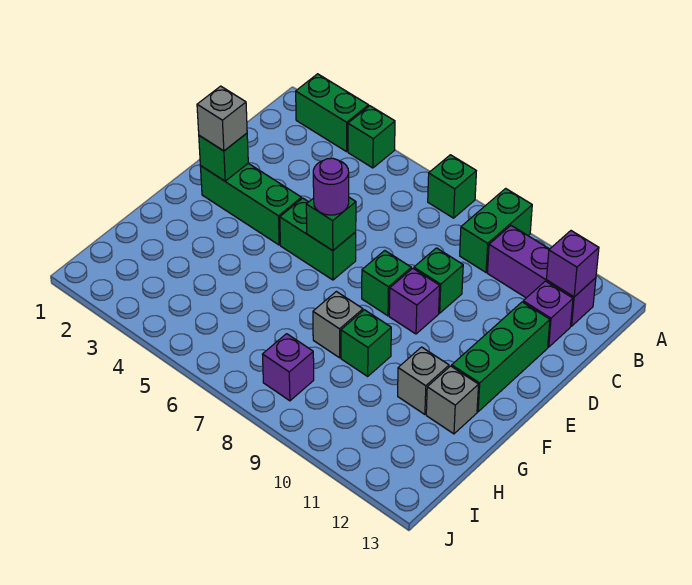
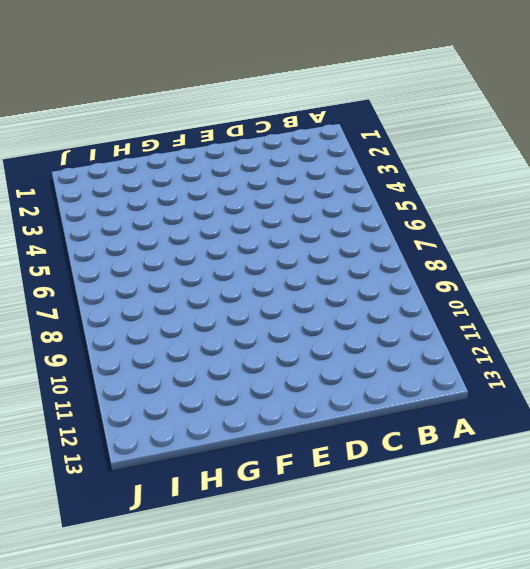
none -> green brick A2:A3 level 1
none -> green brick A4 level 1
none -> green brick A7 level 1

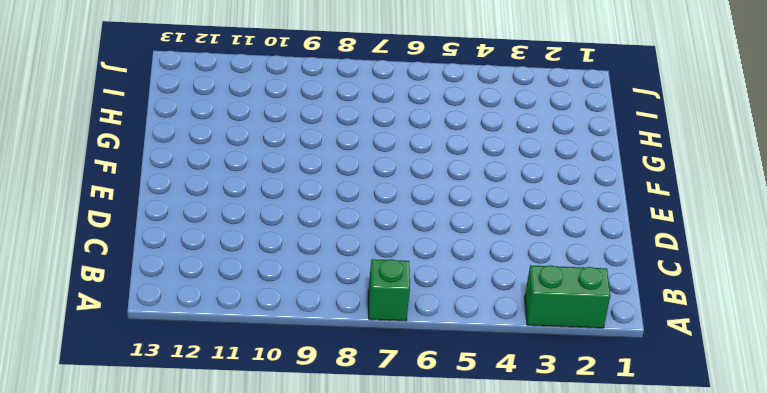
none -> green brick A4 level 1
none -> green brick A9:B9 level 1
none -> purple brick B10:B12 level 1

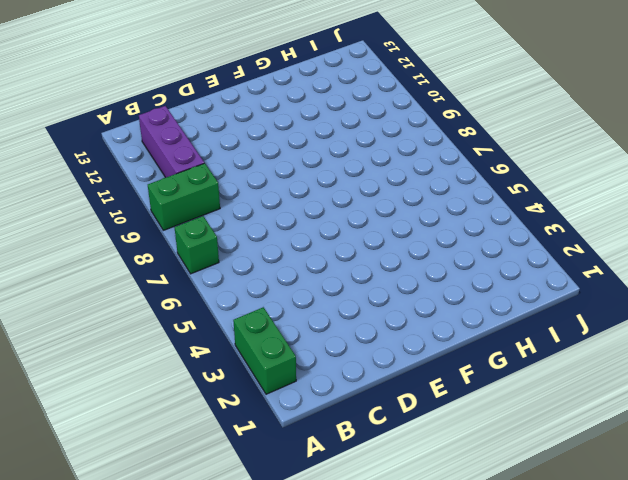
none -> green brick A4 level 1
none -> purple brick C12 level 1
none -> green brick D9 level 1

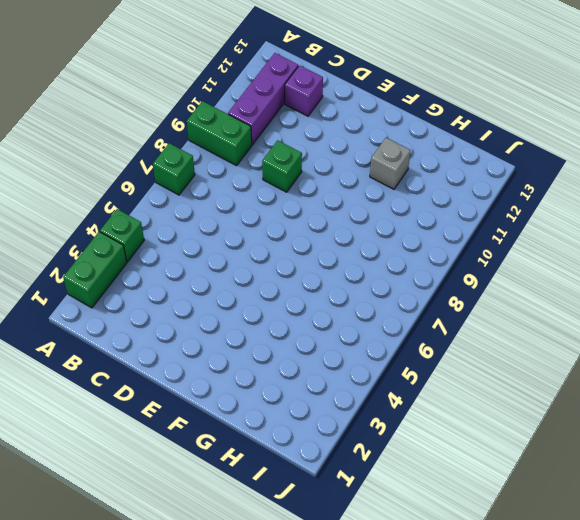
none -> green brick D12:F12 level 1
none -> green brick E2:E4 level 1
none -> green brick E5:E6 level 1

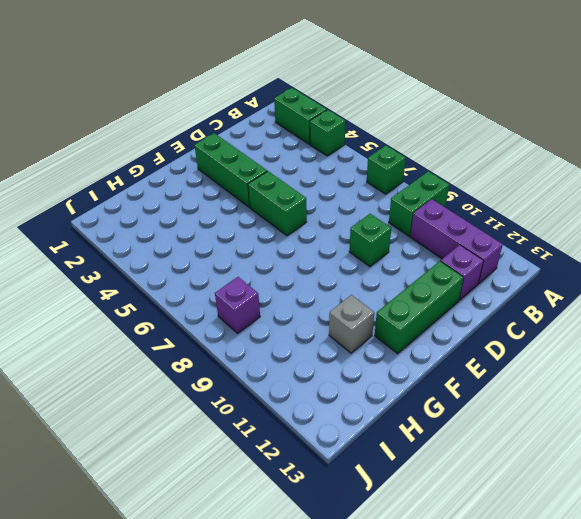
none -> green brick E8 level 1
none -> purple brick E9 level 1
none -> grey brick G8 level 1

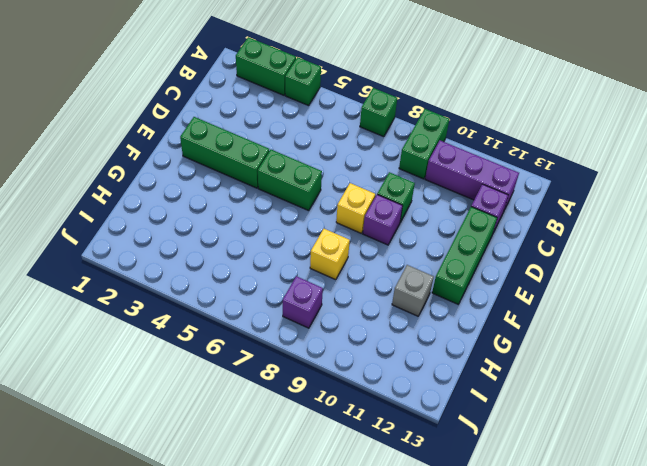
yellow brick E8 level 1 -> green brick E8 level 1
yellow brick G8 level 1 -> grey brick G8 level 1
none -> green brick G9 level 1
none -> grey brick G12 level 1
none -> purple brick B12 level 2

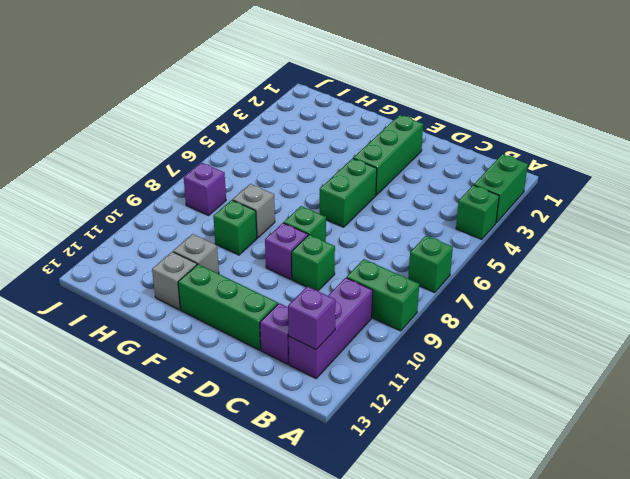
none -> green brick E2 level 2
none -> green brick E6 level 2
none -> grey brick E2 level 3

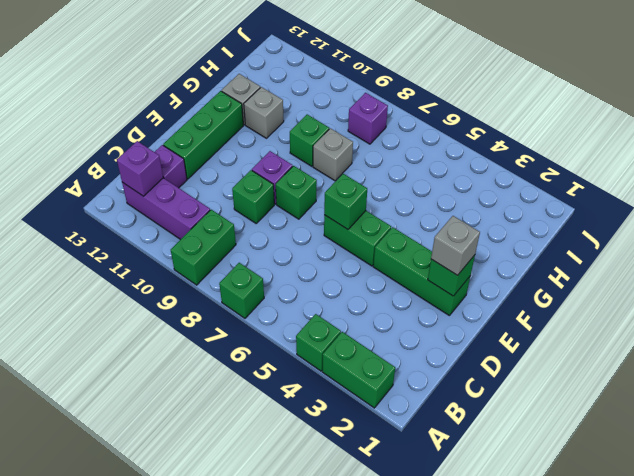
none -> purple round brick E6 level 3

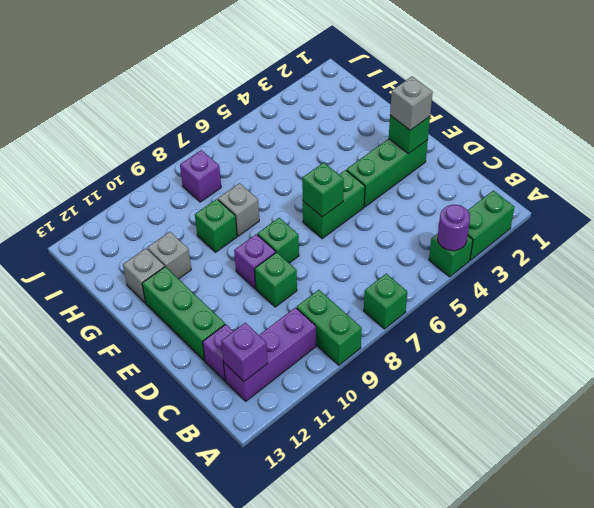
purple round brick A4 level 2 -> purple round brick E6 level 3

